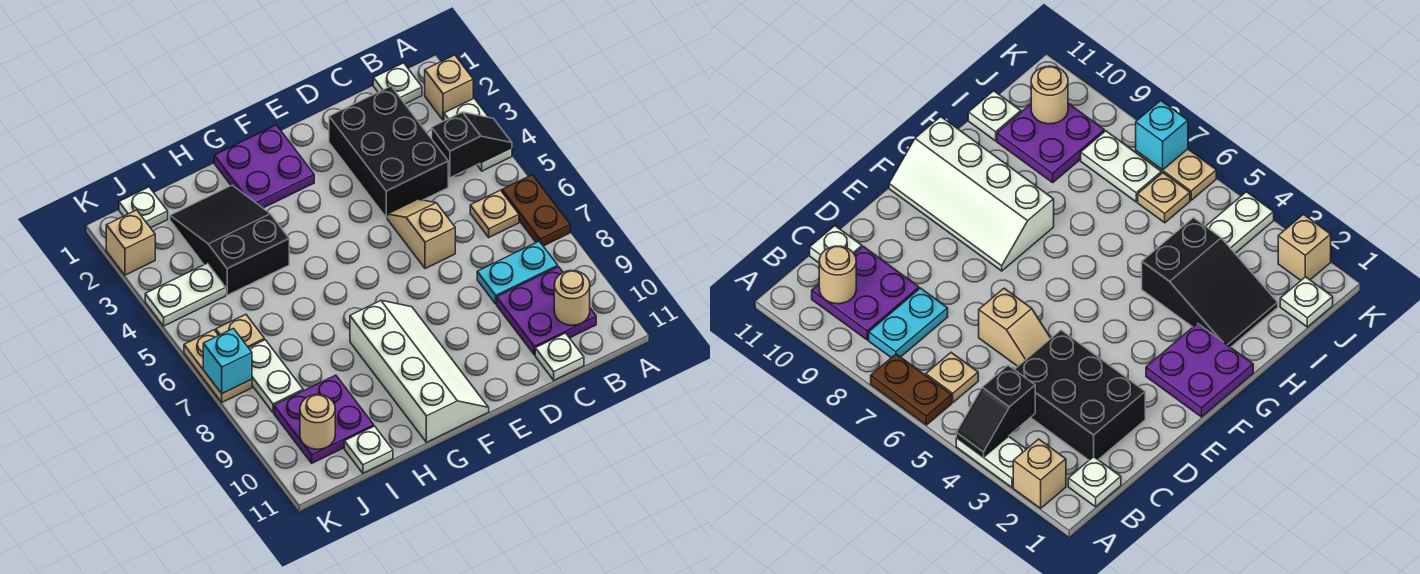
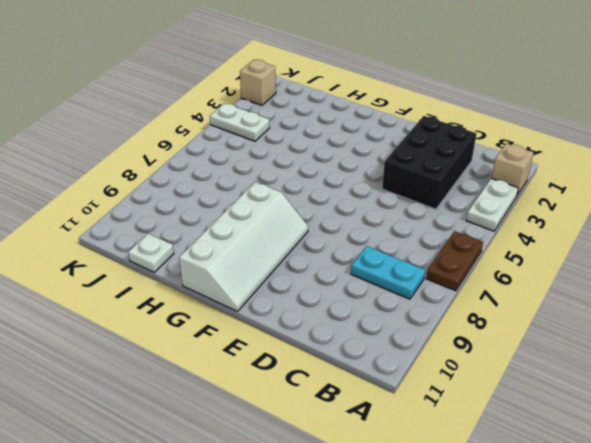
none -> white plate B1 level 1
none -> tan plate B6 level 1
none -> purple plate B9:C10 level 1

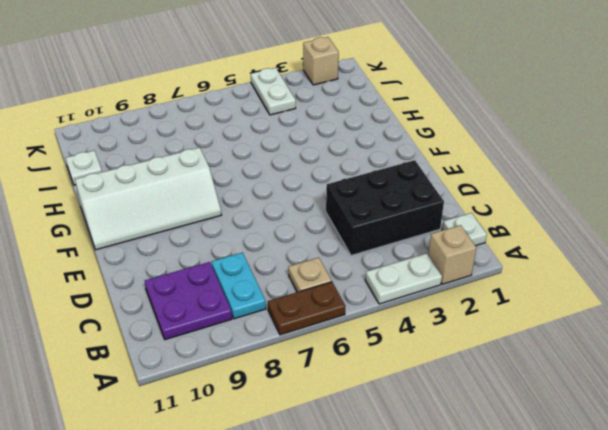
none -> white plate C11 level 1
none -> tan slope D5:D6 level 1 top 6
none -> purple plate F1:G2 level 1

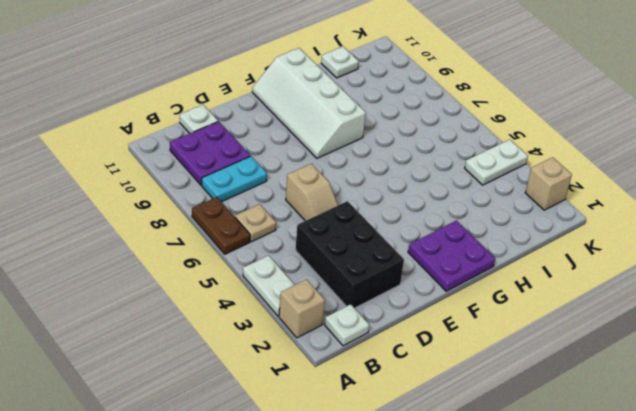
none -> black slope H2:I4 level 1 top 4
none -> purple plate I9:J10 level 1
none -> white plate J1 level 1

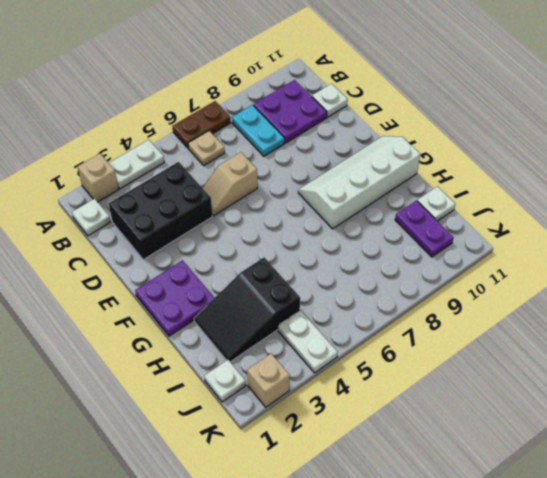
purple plate I10:J10 level 1 -> purple plate I9:J10 level 1
none -> tan plate J6 level 1
none -> white plate J7:J8 level 1
none -> tan plate K6:K7 level 1

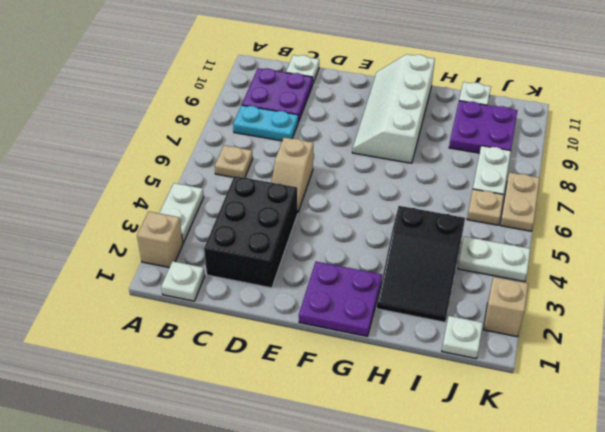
none -> brown plate A6:A7 level 1
none -> black slope A4:B4 level 2 top B
none -> tan round brick B10 level 2

